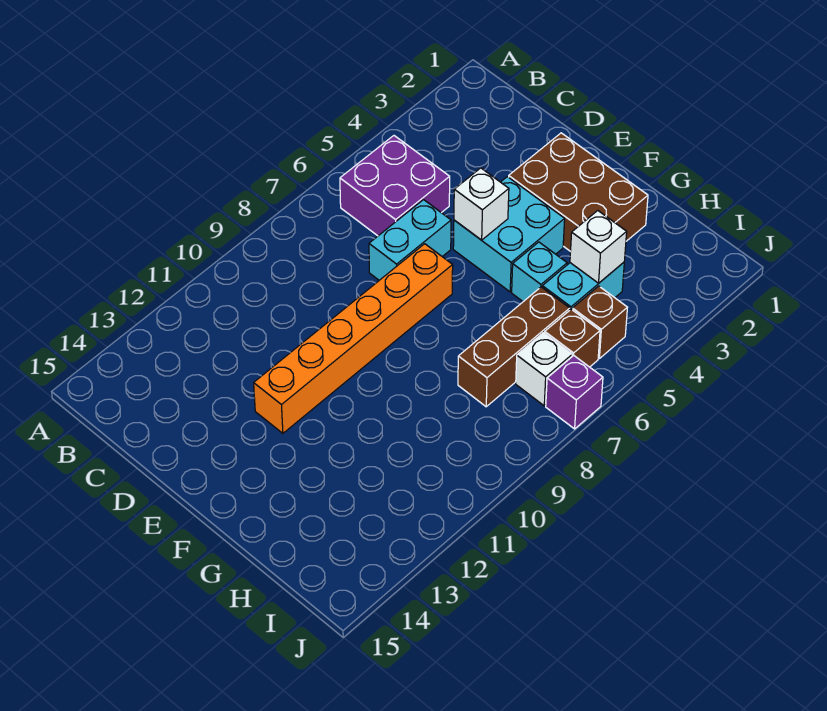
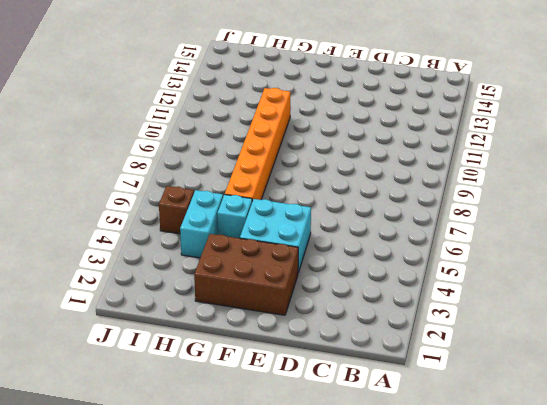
orange brick G6:G11 level 1 -> orange brick E7:E12 level 1
none -> purple brick B5:C6 level 1
none -> cyan brick D6:D7 level 1
none -> brown brick H6:H8 level 1

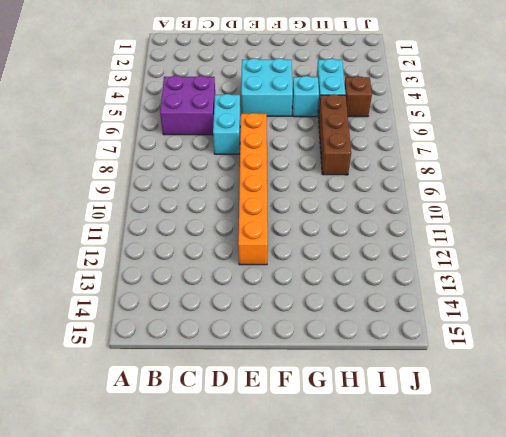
none -> brown brick E2:G3 level 1
none -> brown brick I6 level 1
none -> white brick I7 level 1

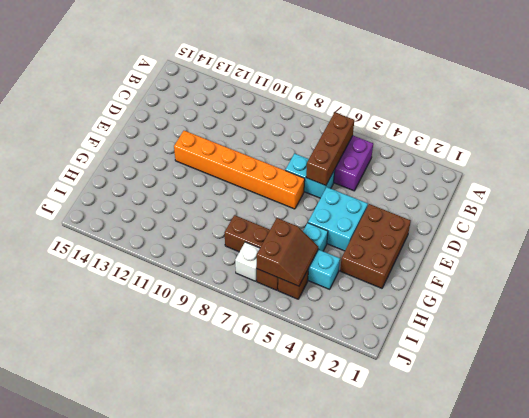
brown brick B6:D6 level 2 -> none
brown slope H5:I6 level 2 top 6 -> none
none -> purple brick J7 level 1
none -> white brick E5 level 2
none -> white brick H4 level 2

